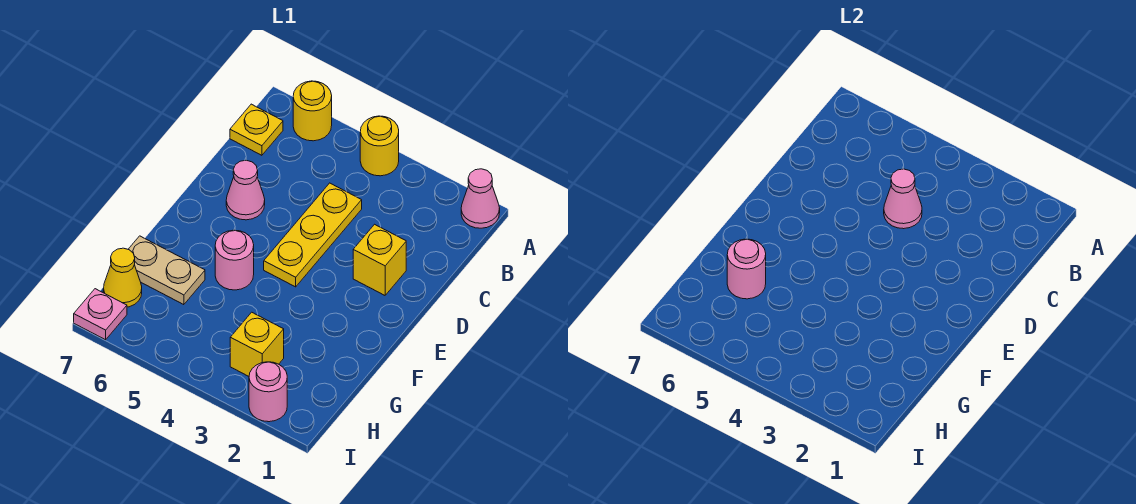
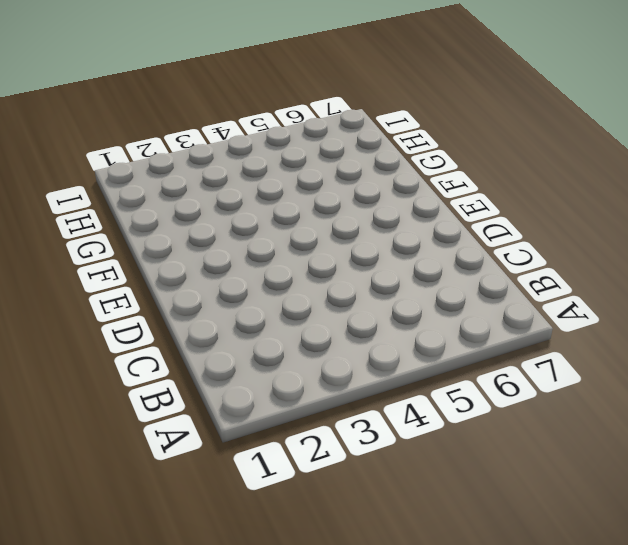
none -> pink cone A1 level 1
none -> yellow round brick A4 level 1
none -> yellow round brick A6 level 1

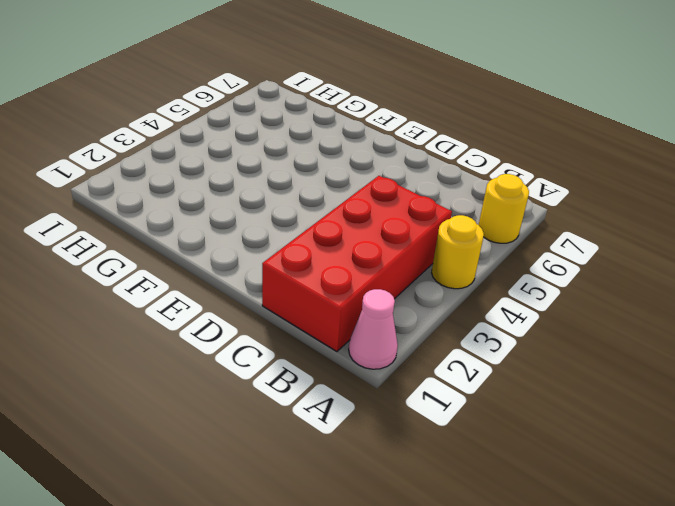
red brick B1:C4 level 1 -> yellow plate C4:E4 level 1
none -> yellow plate B7 level 1
none -> yellow brick D2 level 1
none -> pink cone D6 level 1

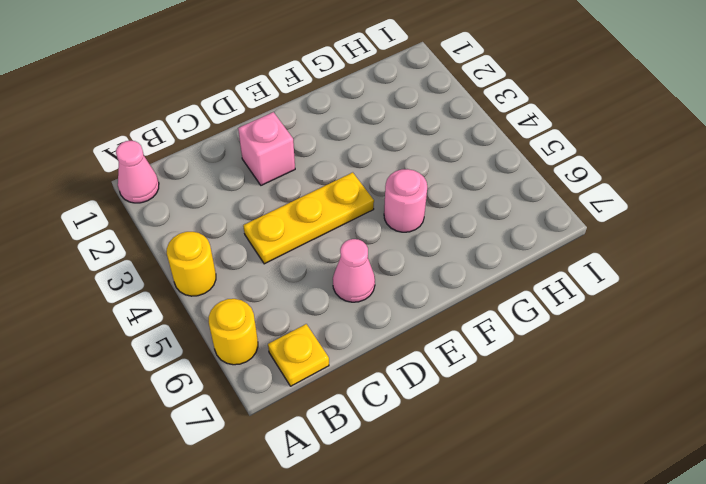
pink brick D2 level 1 -> yellow brick D2 level 1
none -> tan plate G6:G7 level 1
none -> yellow brick H3 level 1
none -> yellow cone H7 level 1

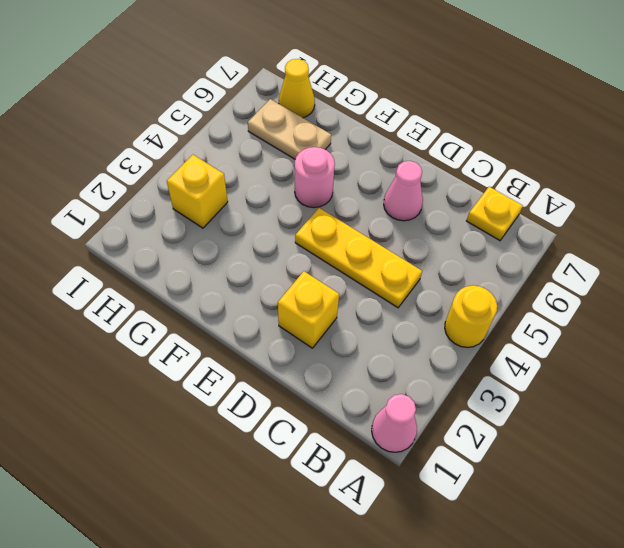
tan plate G6:H6 level 1 -> tan plate G6:G7 level 1
none -> yellow round brick A6 level 1
none -> pink round brick I2 level 1
none -> pink plate I7 level 1

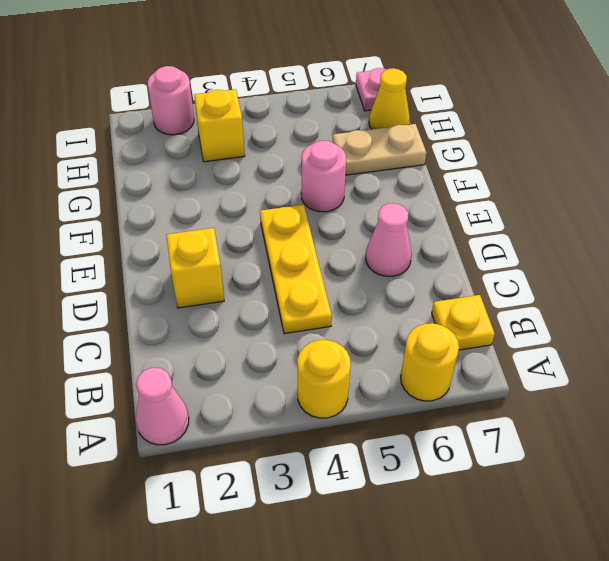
none -> pink cone C4 level 2
none -> pink round brick G6 level 2

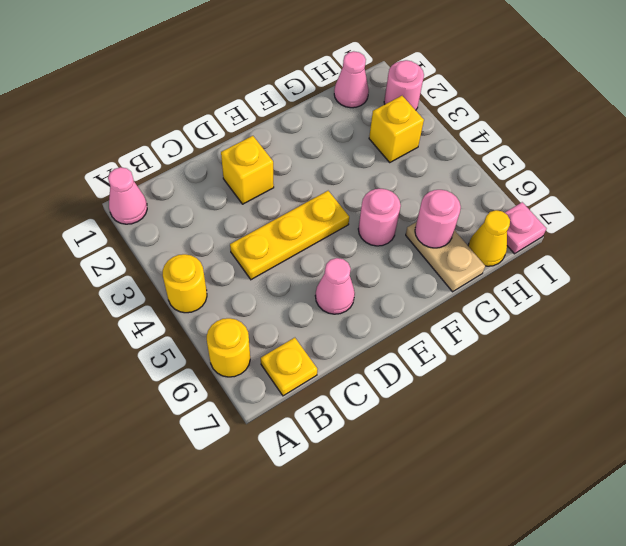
pink cone H1 level 1 -> pink cone C4 level 2

